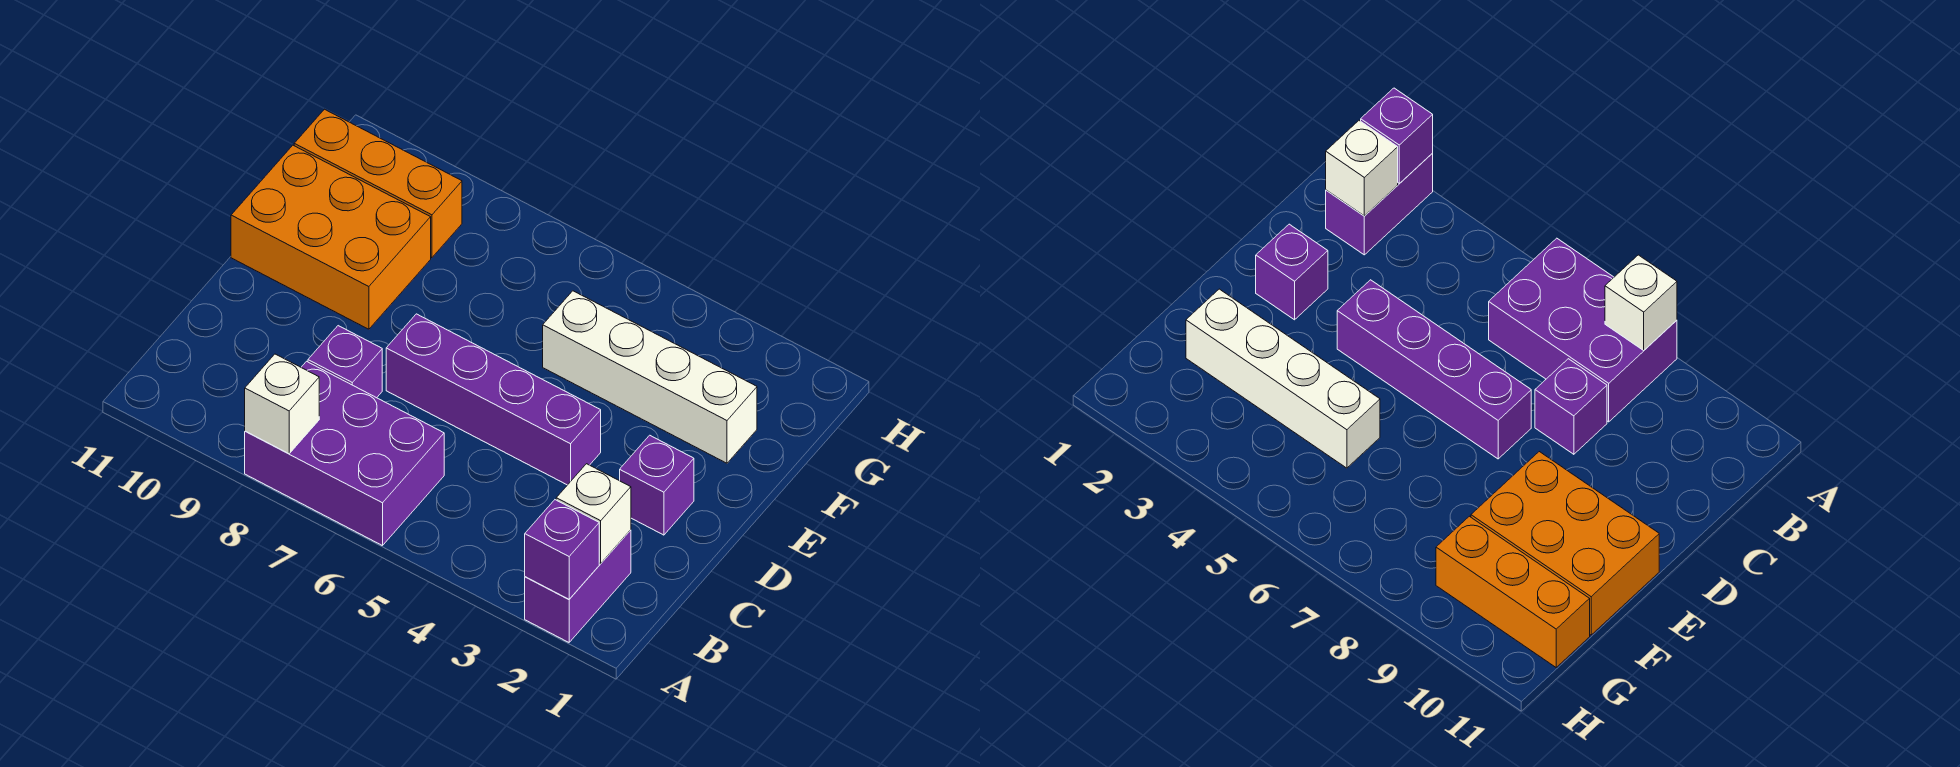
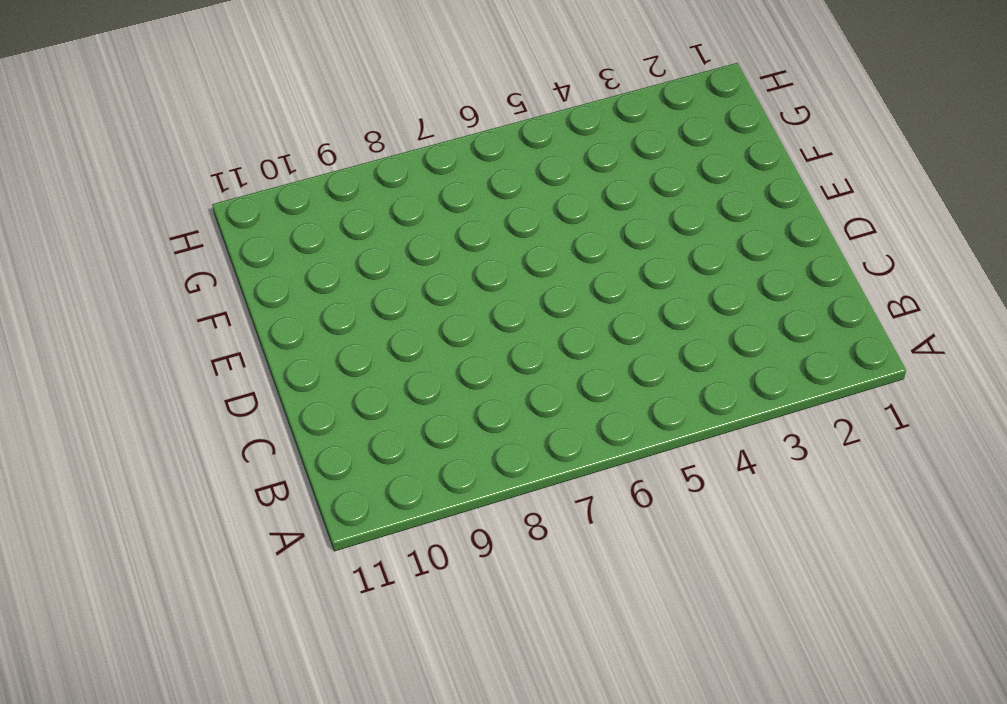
none -> purple brick A2:B2 level 1
none -> purple brick A6:B8 level 1

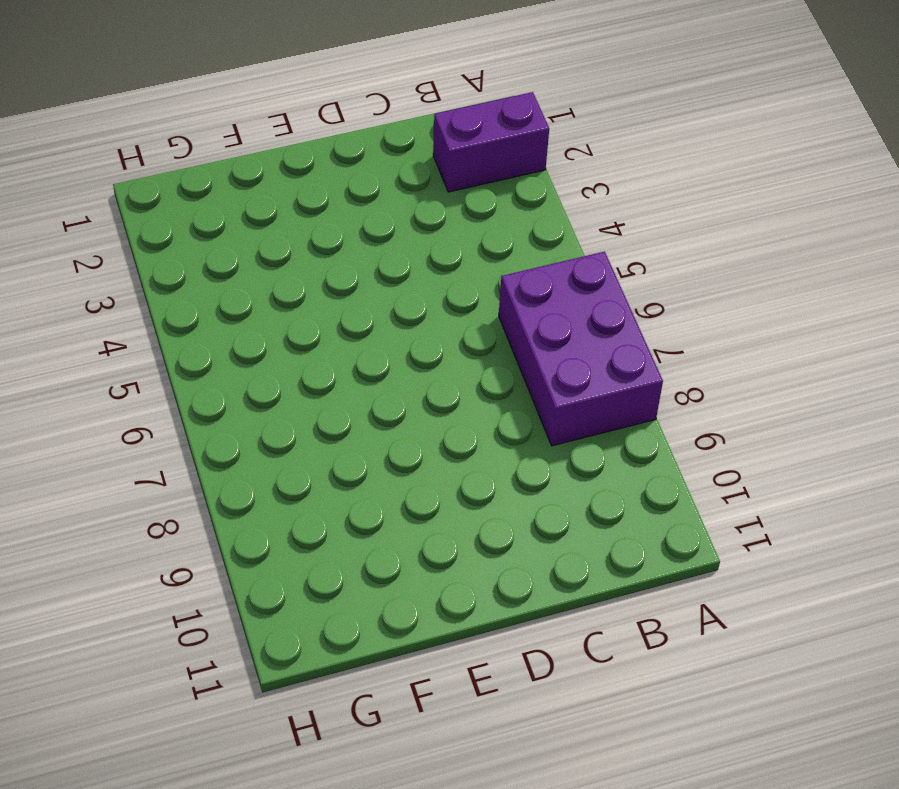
none -> purple brick C8 level 1
none -> purple brick D2 level 1

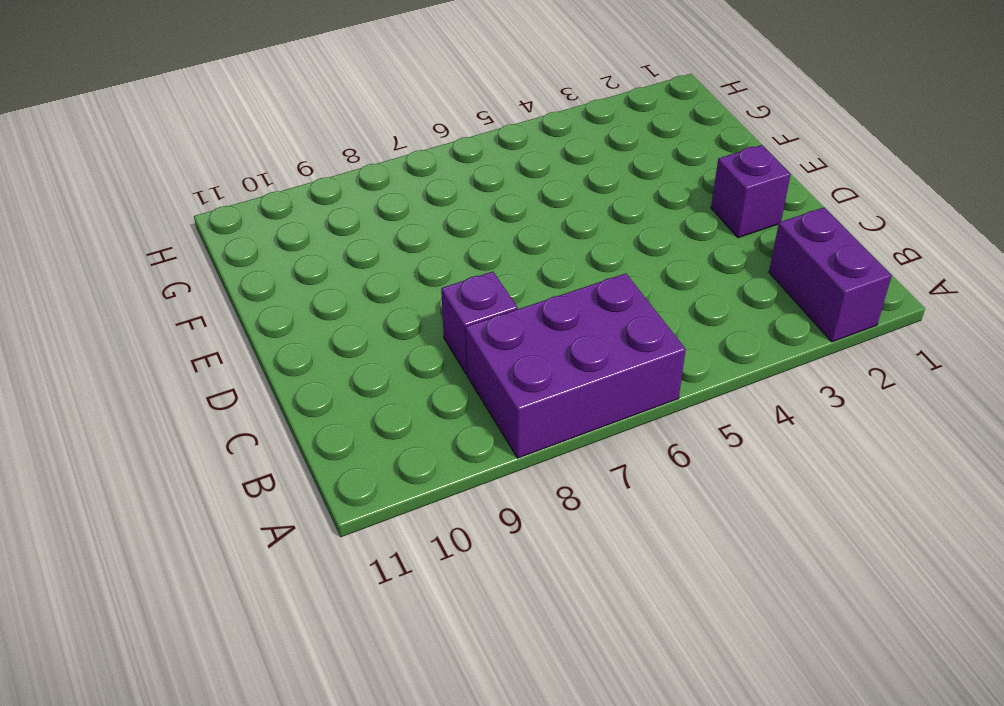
none -> purple brick D4:D7 level 1
none -> orange brick E9:F11 level 1

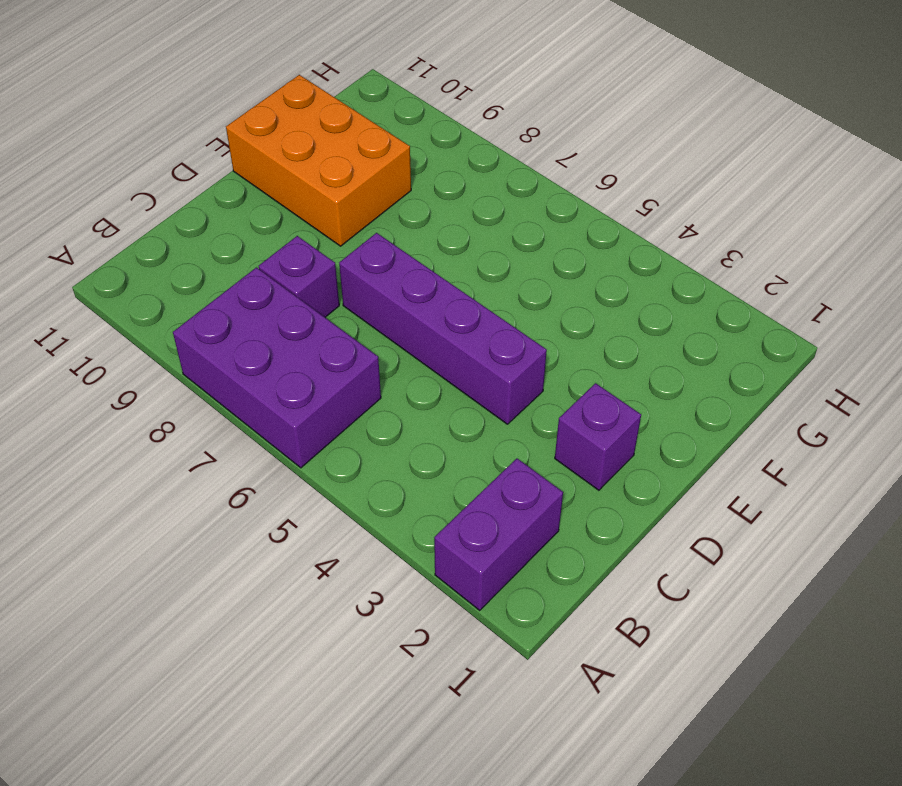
none -> white brick F2:F5 level 1
none -> orange brick G9:G11 level 1

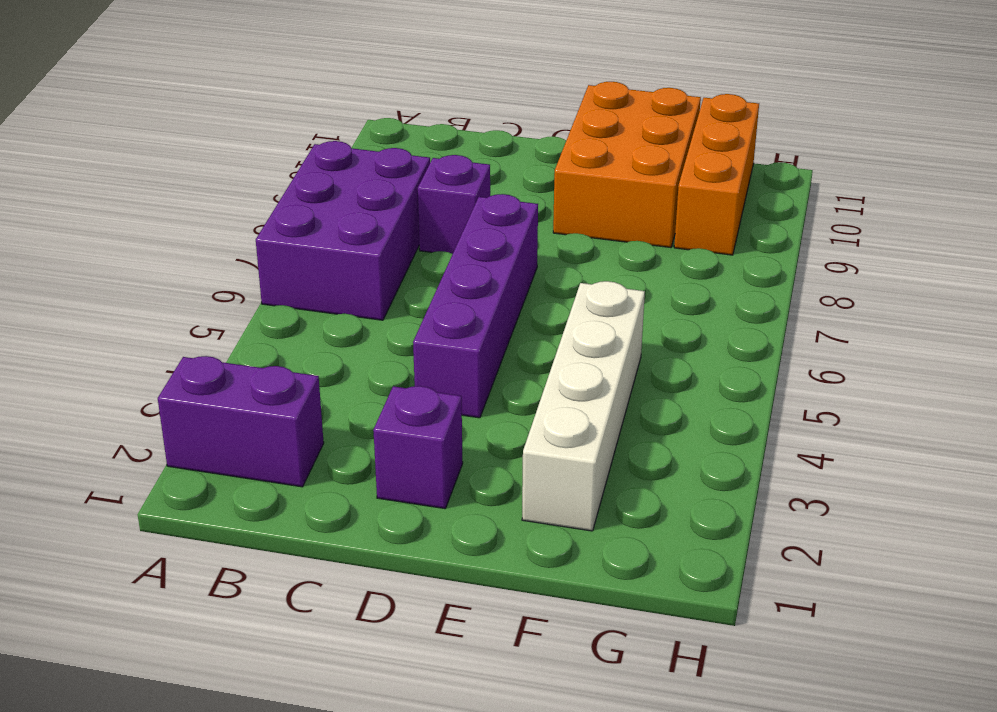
none -> purple brick A2 level 2
none -> white brick A8 level 2

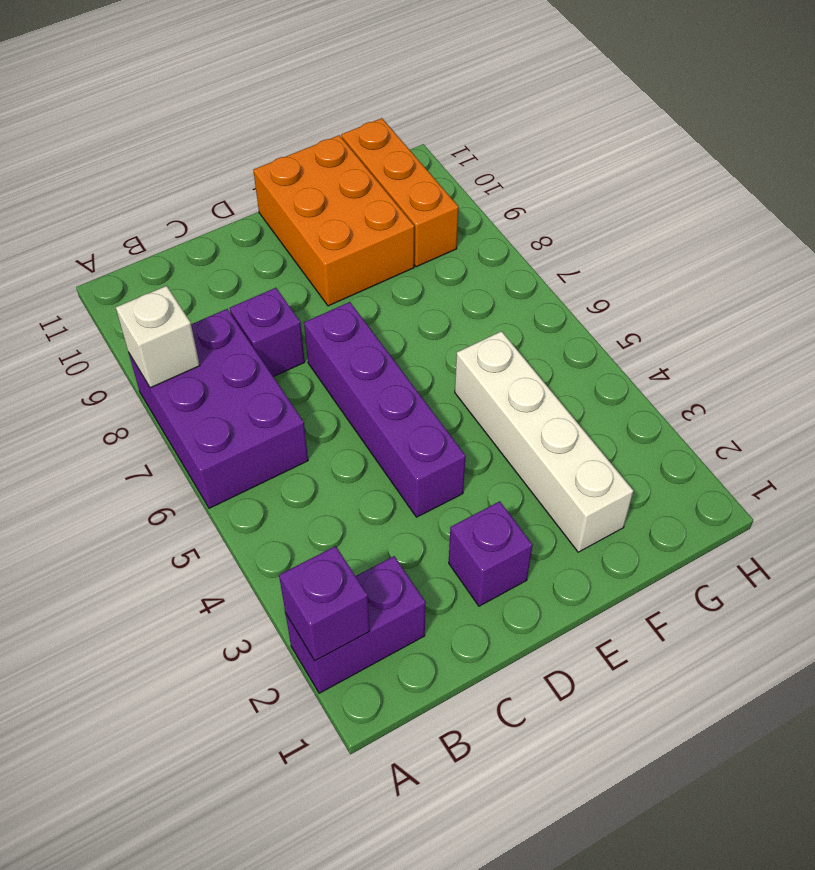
none -> white brick B2 level 2

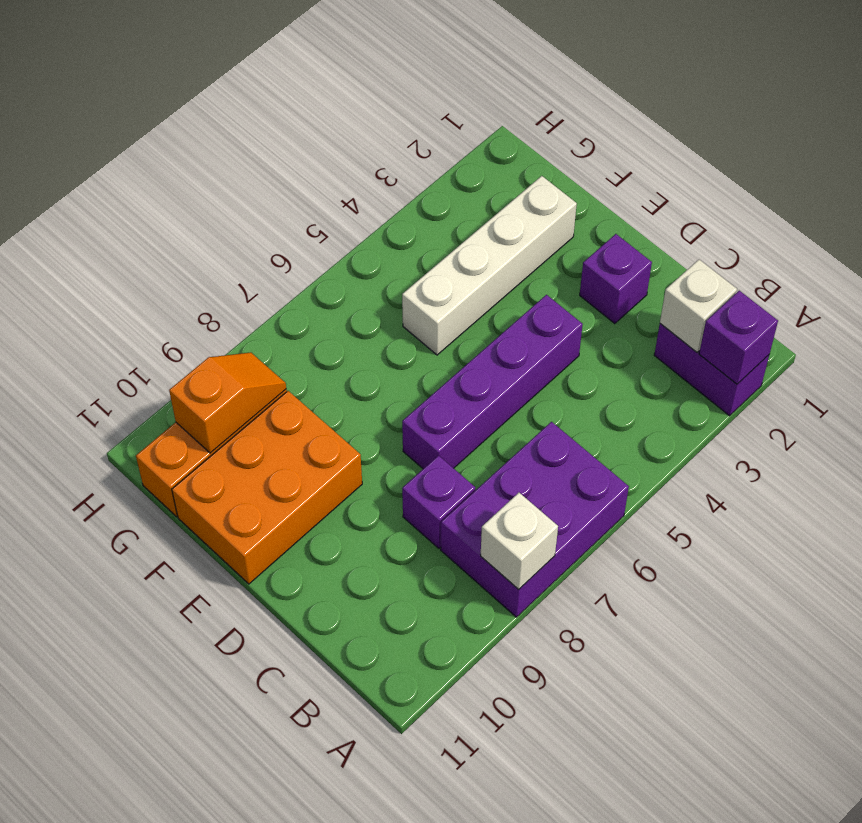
orange slope G9:G10 level 2 top 10 -> none

